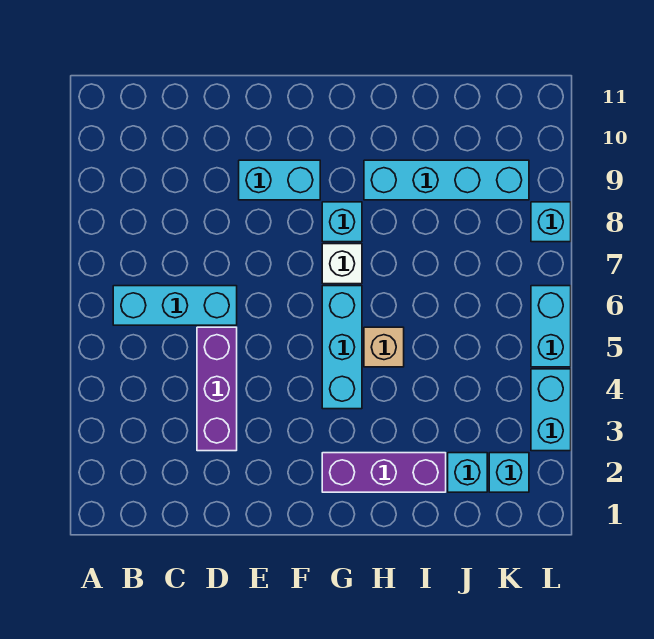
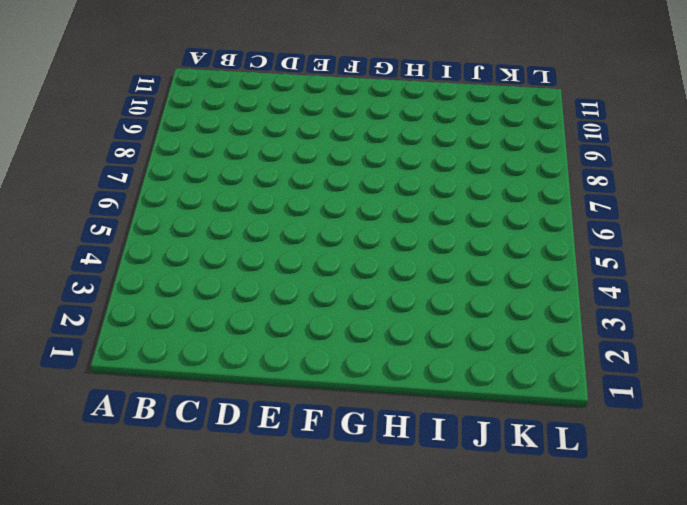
none -> cyan brick B6:D6 level 1
none -> purple brick D3:D5 level 1
none -> cyan brick E9:F9 level 1

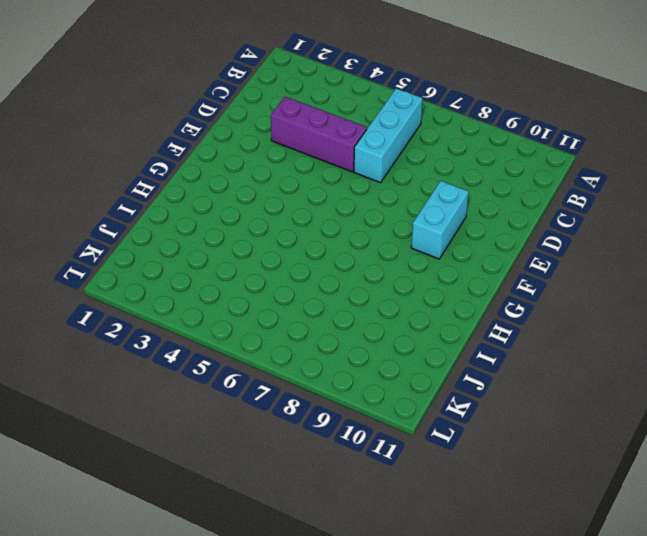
none -> purple brick G2:I2 level 1
none -> cyan brick G4:G6 level 1
none -> white brick G7 level 1

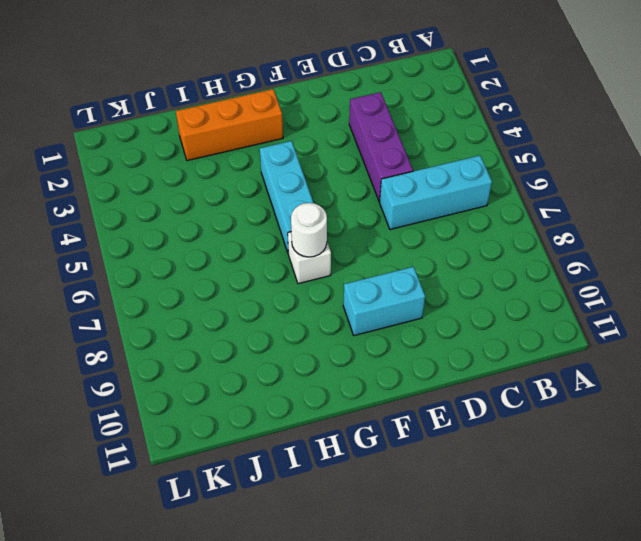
orange brick G2:I2 level 1 -> purple brick G2:I2 level 1
white round brick G7 level 2 -> none
none -> cyan brick G8 level 1
none -> tan brick H5 level 1
none -> cyan brick H9:K9 level 1

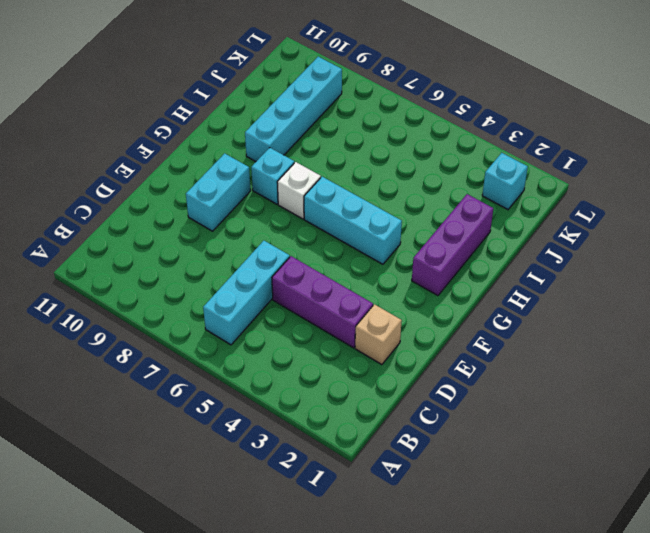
tan brick D2 level 1 -> tan brick H5 level 1
none -> cyan brick J2 level 1
none -> cyan brick L3:L4 level 1
none -> cyan brick L5:L6 level 1

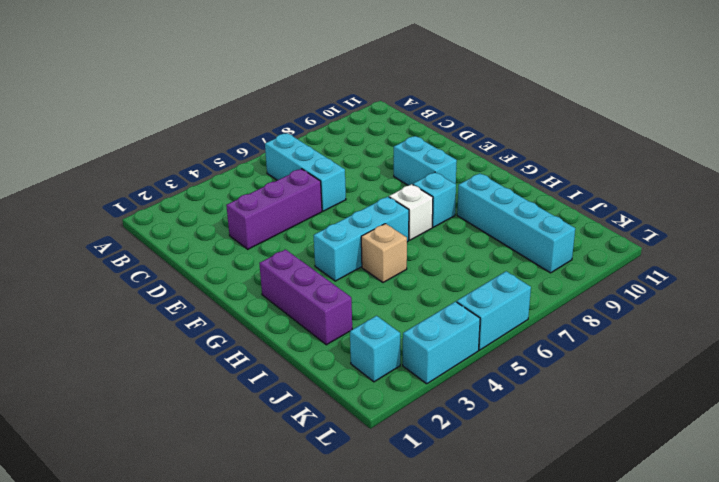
none -> cyan brick J2 level 1
none -> cyan brick L8 level 1

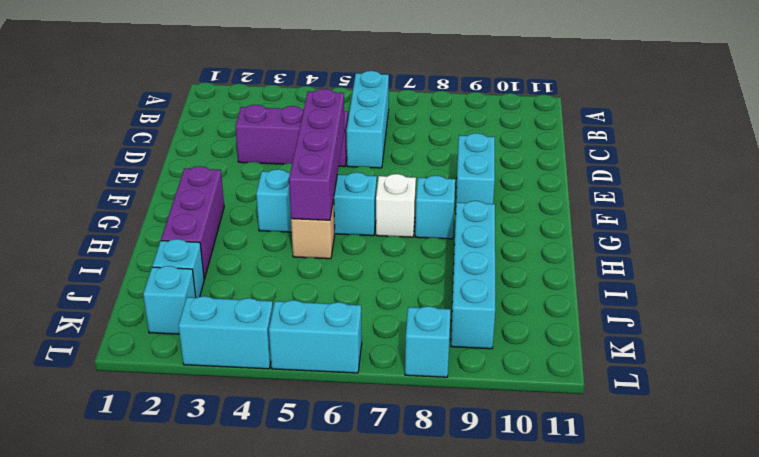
purple brick E5:H5 level 2 -> none

